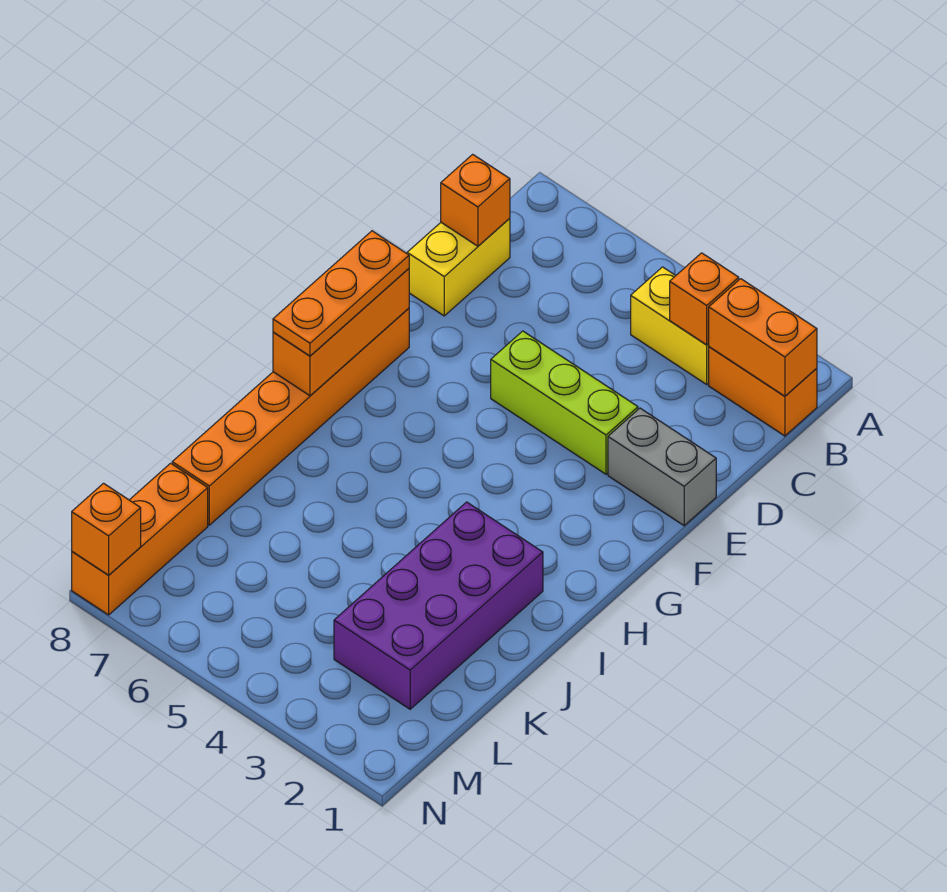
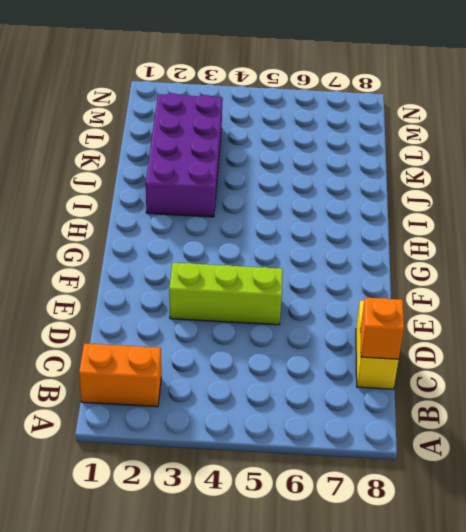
none -> yellow brick B3:B4 level 1
none -> grey brick E1:E2 level 1
none -> orange brick F8:K8 level 1

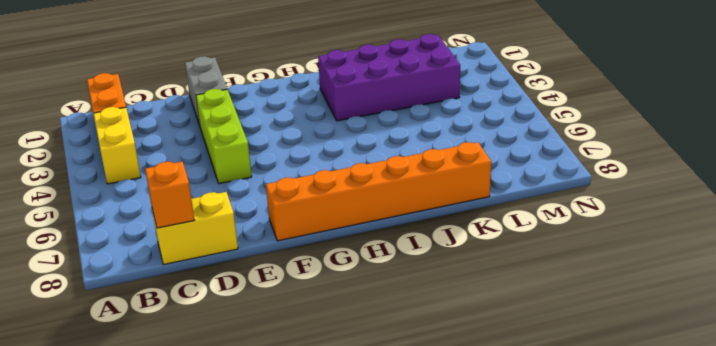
none -> orange brick L8:N8 level 1
none -> orange brick B1:B2 level 2
none -> orange brick B3 level 2

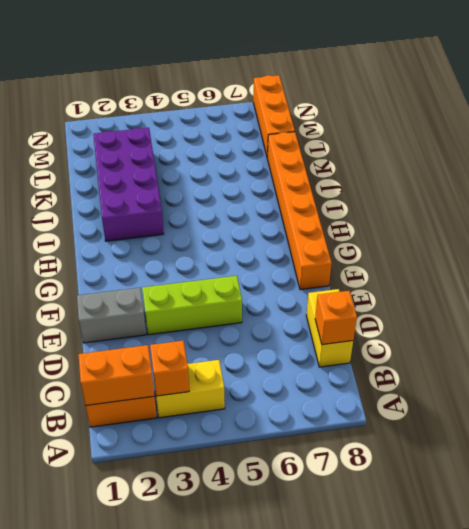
none -> orange brick F8:H8 level 2
none -> orange brick N8 level 2
none -> orange plate F8:H8 level 3

